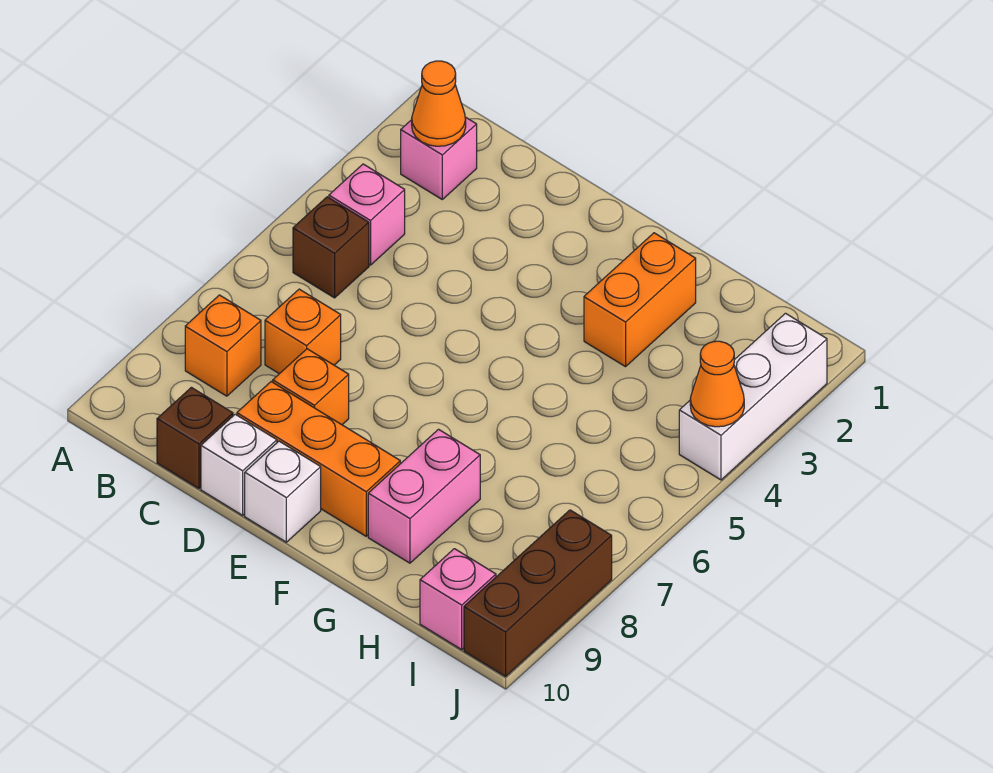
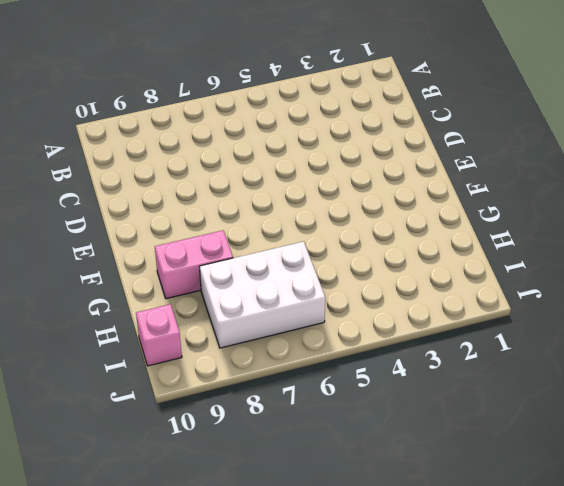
white brick H6:I8 level 1 -> none
none -> pink brick B2 level 1
none -> pink brick B4 level 1
none -> brown brick B5 level 1

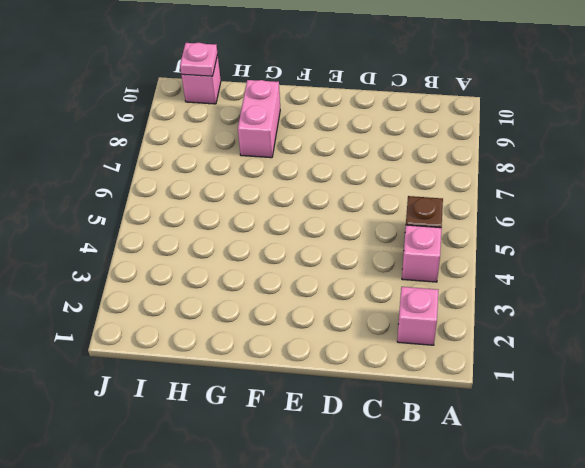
pink plate I10 level 2 -> none
none -> orange brick B8 level 1
none -> orange brick C7 level 1
none -> brown brick C10 level 1

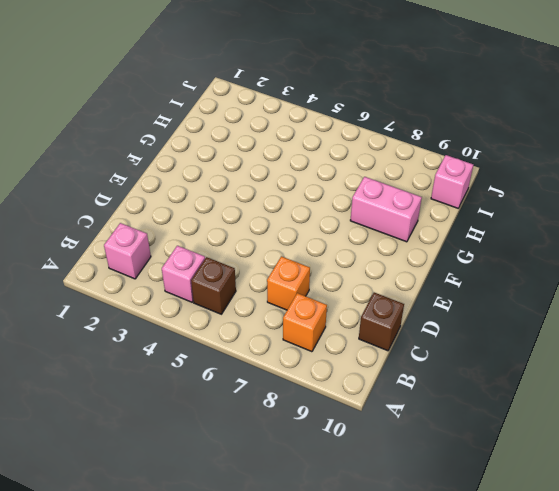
none -> orange brick D8 level 1
none -> orange brick D9:F9 level 1
none -> white brick D10 level 1

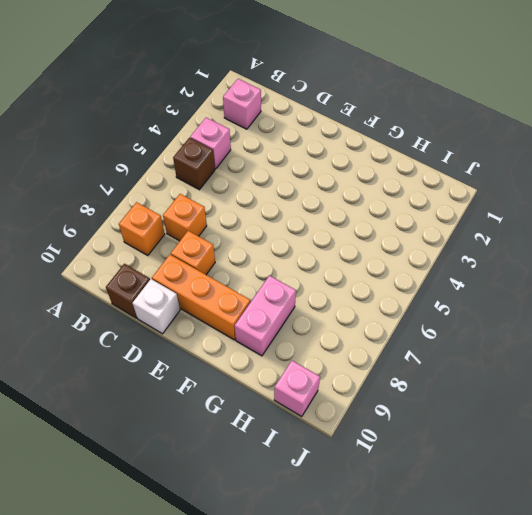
none -> white brick E10 level 1
none -> orange brick G2:G3 level 1
none -> white brick J2:J4 level 1

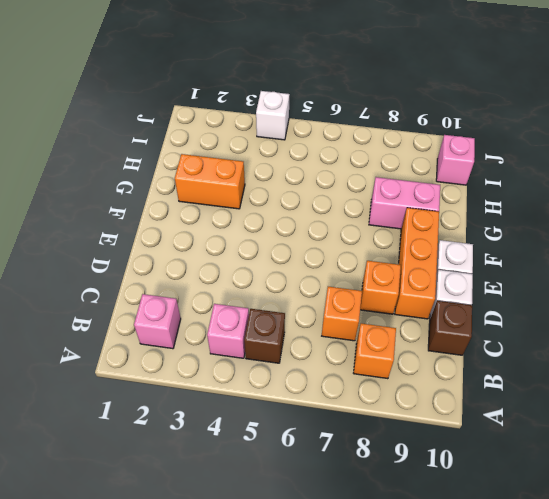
white brick J4 level 1 -> white brick J2:J4 level 1
none -> brown brick J8:J10 level 1
none -> orange cone B2 level 2
none -> orange cone J4 level 2

